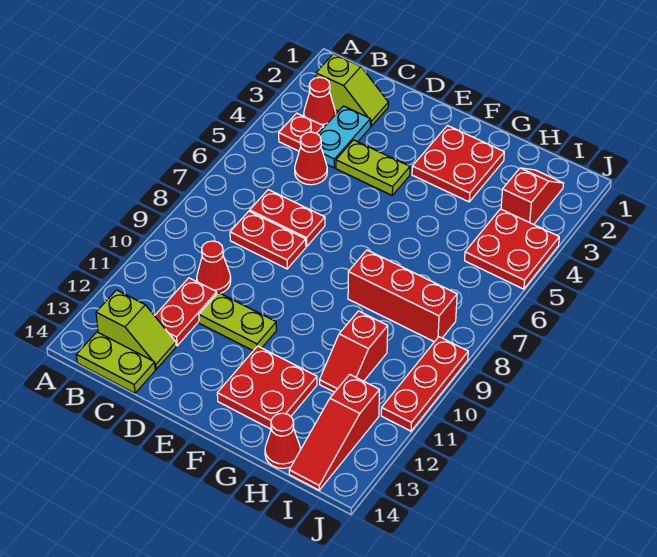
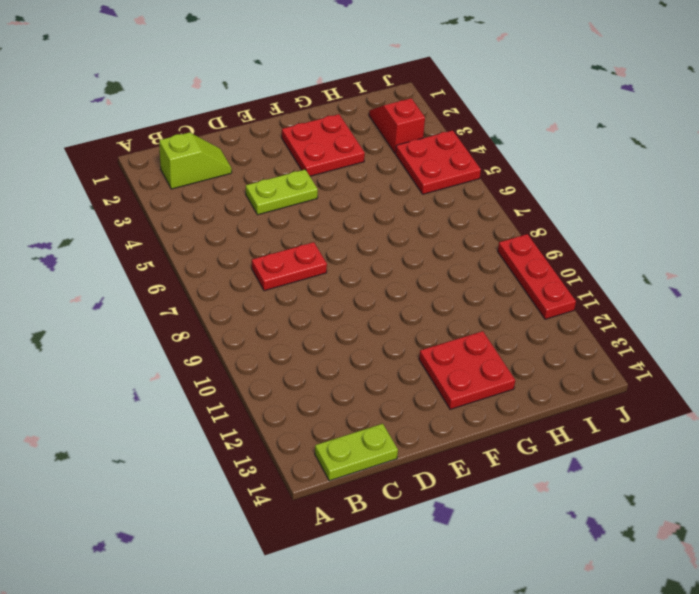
none -> red cone B3 level 1
none -> red plate B4 level 1
none -> lime slope B13:C13 level 1 top B

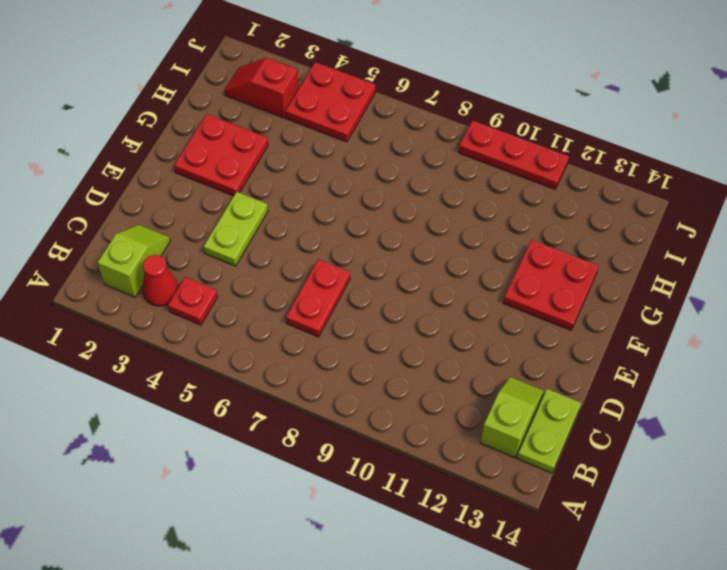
none -> cyan plate C3:C4 level 1
none -> red cone C5 level 1
none -> red plate C8:D8 level 1

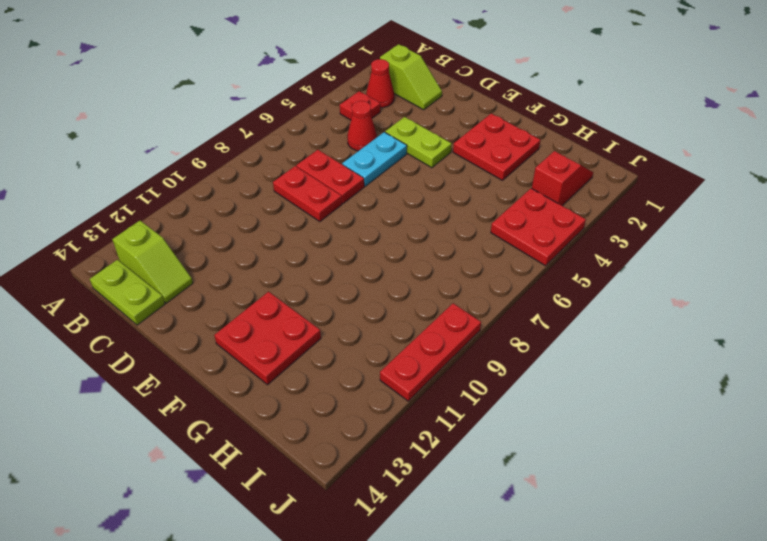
cyan plate D5:D6 level 1 -> cyan plate C3:C4 level 1
none -> red cone C10 level 1
none -> red plate C11:C12 level 1
none -> lime plate D11:E11 level 1

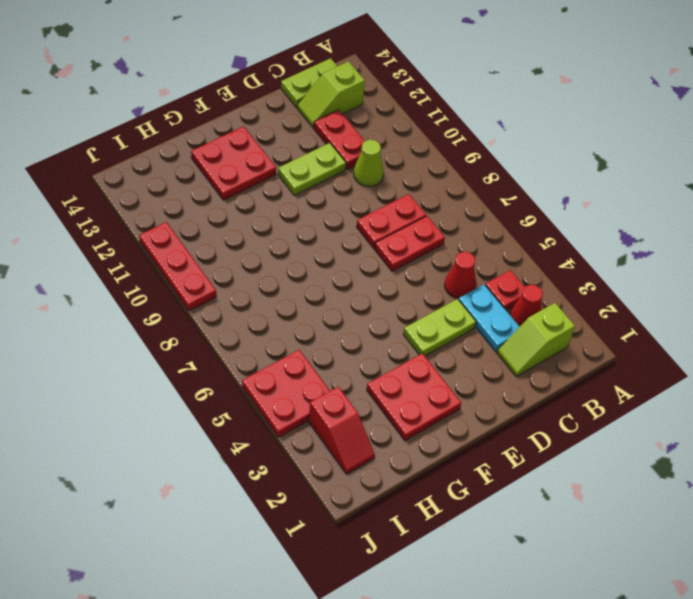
lime cone C10 level 1 -> red cone C10 level 1
none -> red brick G8:I8 level 1
none -> red slope H10:H11 level 1 top 10
none -> red cone H14 level 1

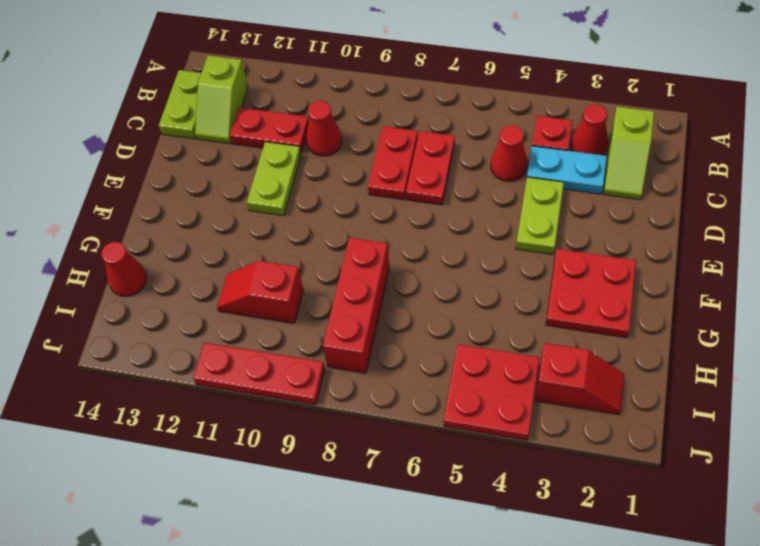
none -> red plate F12:G13 level 1
none -> red slope I12:I14 level 1 top 12

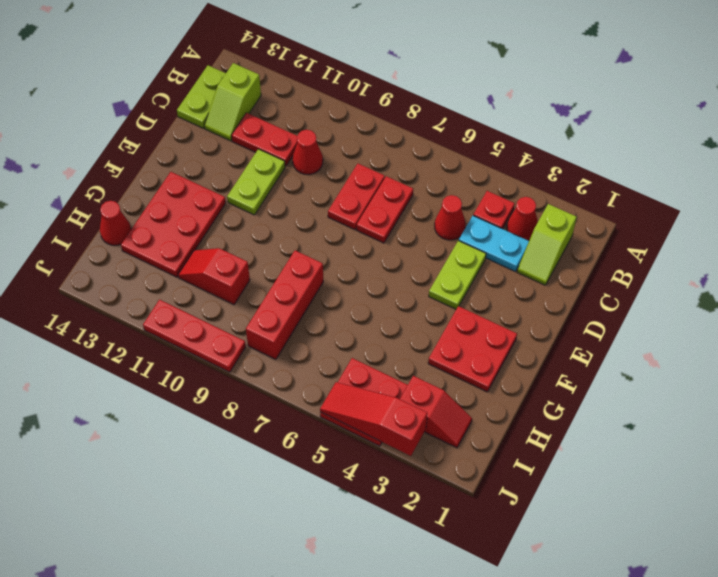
red plate F12:H13 level 1 -> red plate F12:G13 level 1
red slope J3:J5 level 2 top 3 -> red slope I12:I14 level 1 top 12

